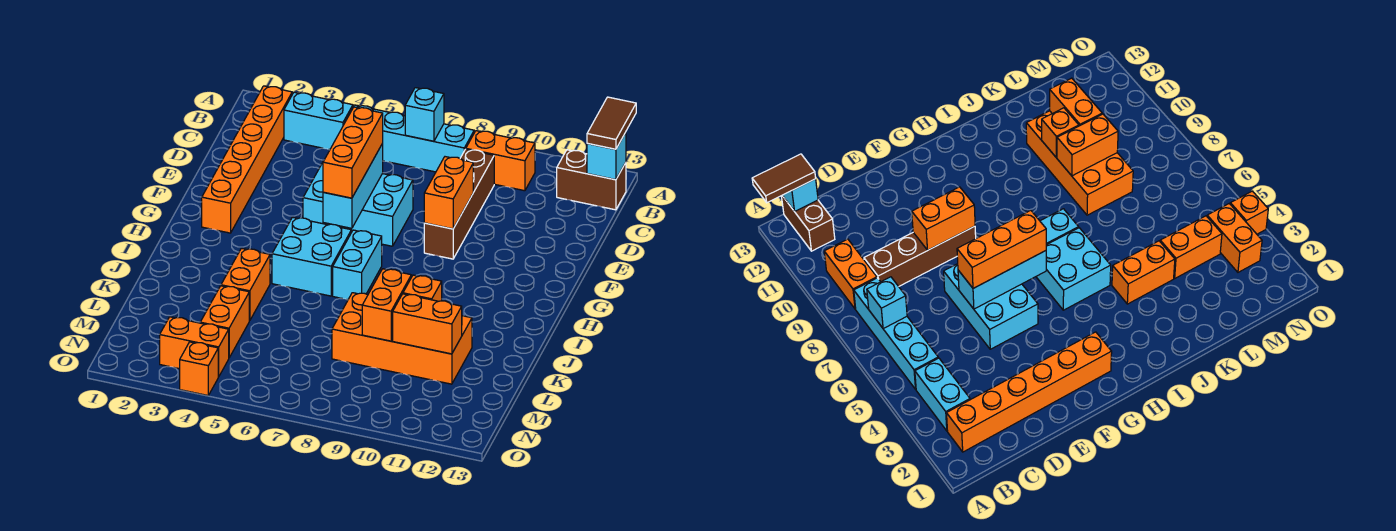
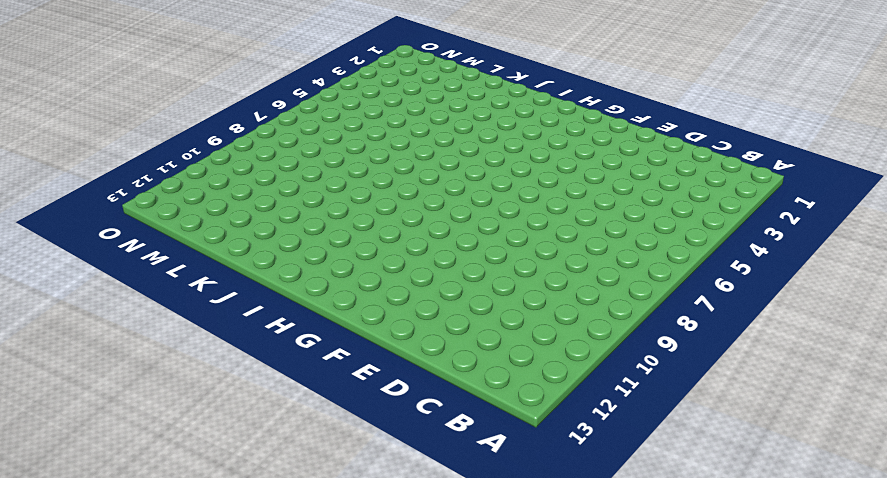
none -> orange brick B2:G2 level 1
none -> cyan brick B3:B4 level 1
none -> cyan brick B5:B8 level 1

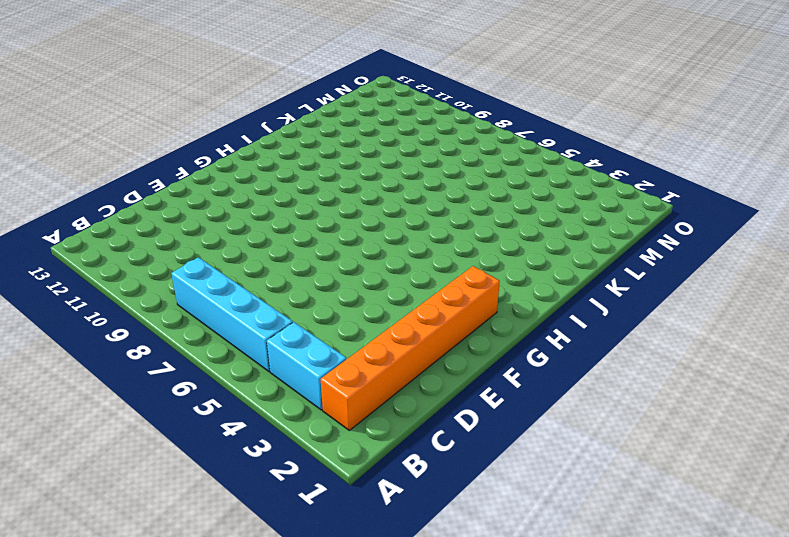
none -> orange brick B9:B10 level 1
none -> brown brick B12:B13 level 1
none -> brown brick C9:F9 level 1

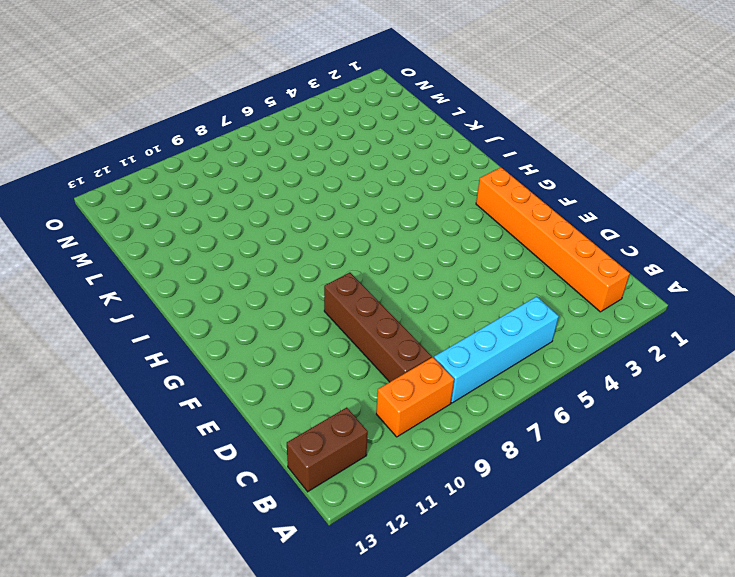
none -> cyan brick B3:B4 level 1
none -> cyan brick E5:F7 level 1
none -> cyan brick H5:I6 level 1

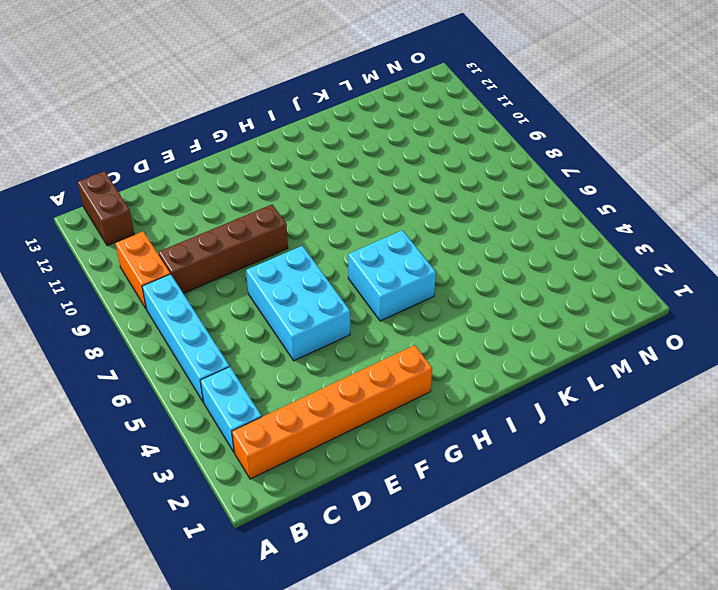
none -> cyan brick H7:I7 level 1
none -> orange brick J4:K4 level 1
none -> orange brick K8:L11 level 1

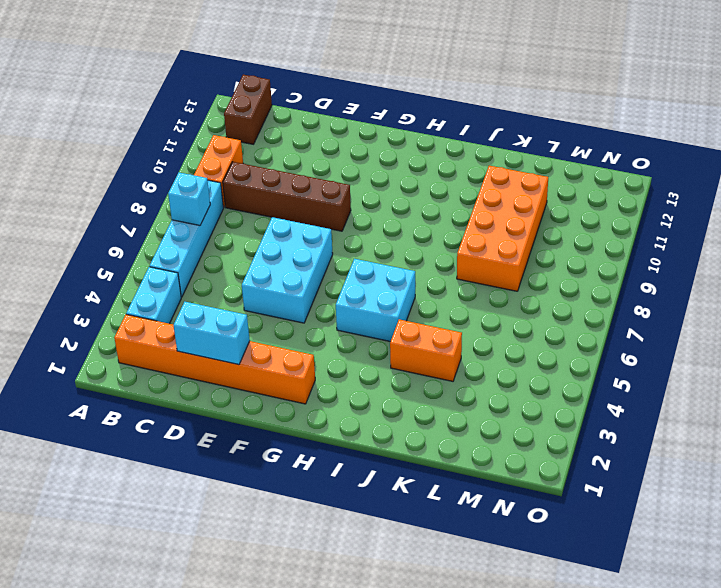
cyan brick D2:E2 level 2 -> cyan brick H7:I7 level 1
none -> orange brick L4:M4 level 1
none -> orange brick N3:N4 level 1
none -> orange brick O4 level 1

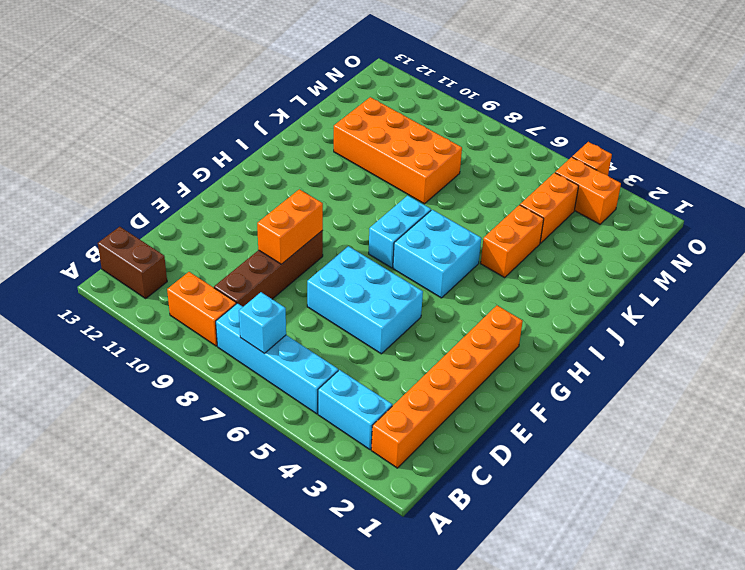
none -> cyan brick B13 level 2
none -> cyan brick E6:G6 level 2
none -> orange brick K9:L9 level 2

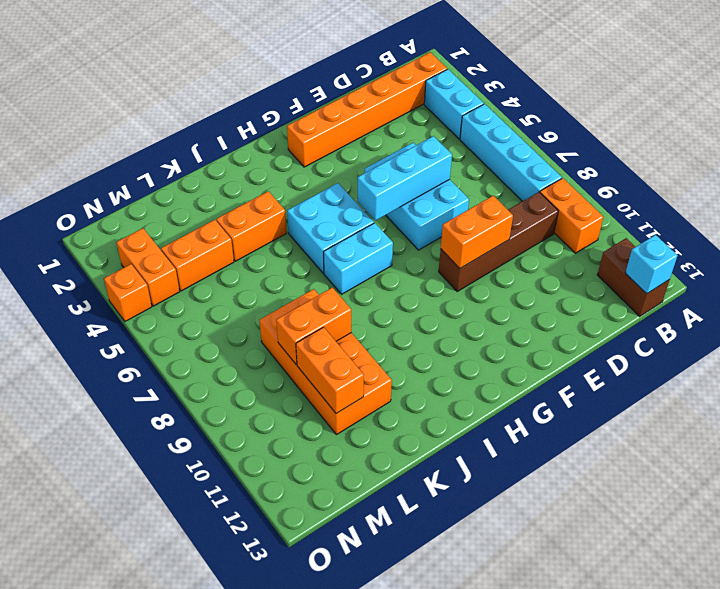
none -> cyan brick B7 level 2
none -> orange brick K10 level 2
none -> brown tile A13:B13 level 3

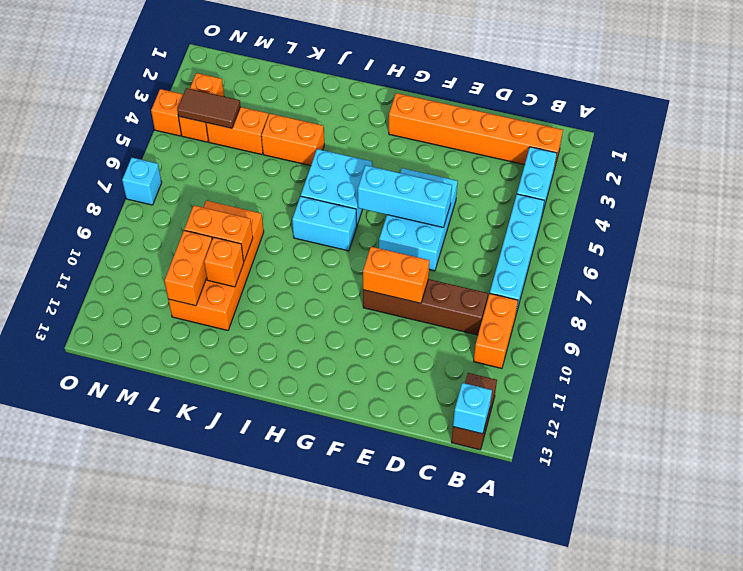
brown tile M4:N4 level 2 -> brown tile A13:B13 level 3
cyan brick O7 level 1 -> cyan brick B7 level 2
none -> orange brick E6:G6 level 3

